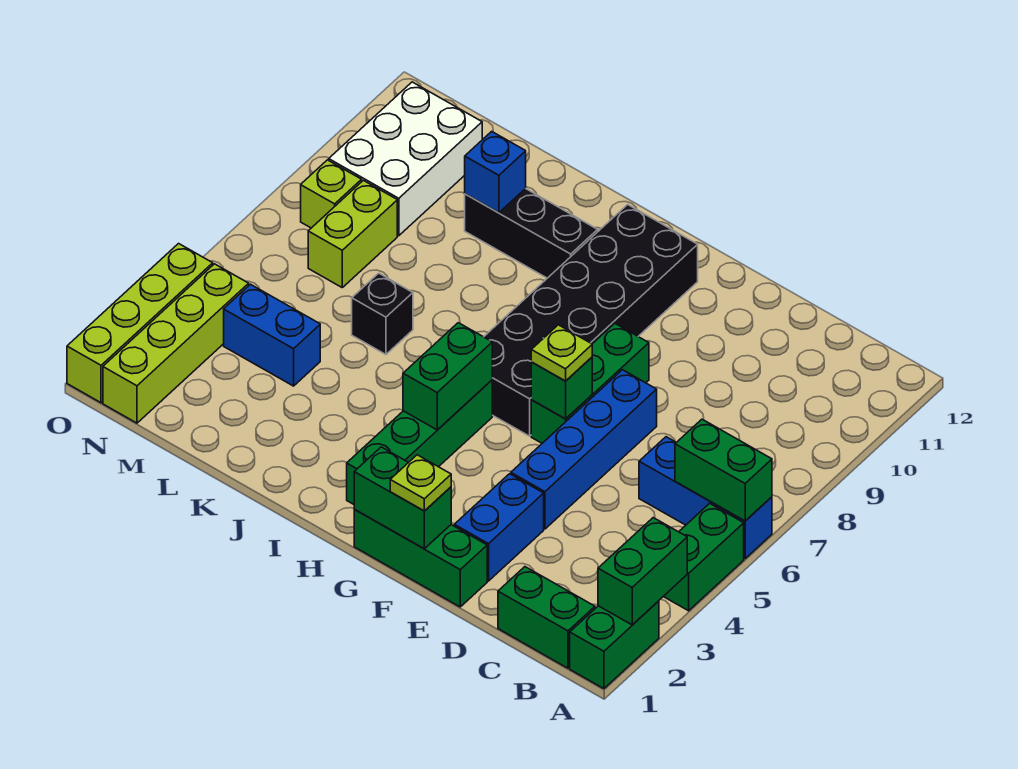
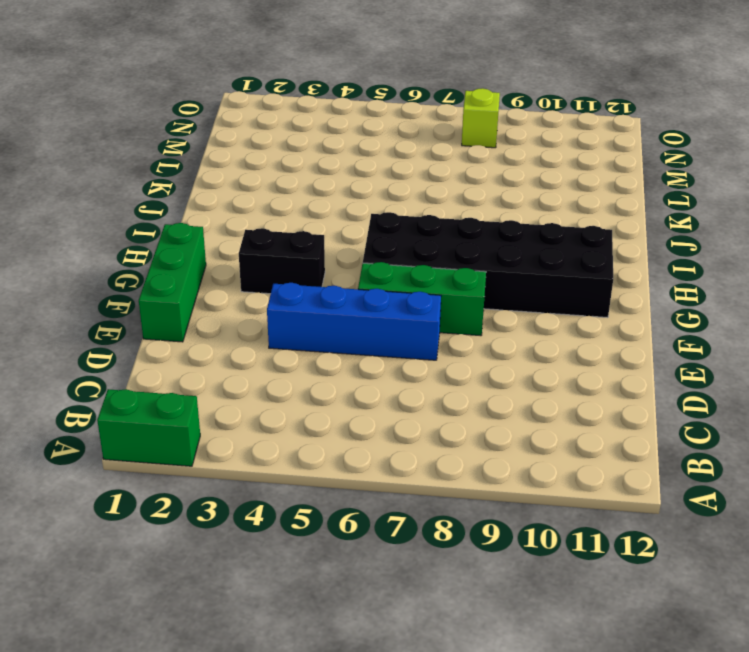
black brick G3:G4 level 1 -> none
none -> green brick A4:A5 level 1
none -> blue brick A6:C6 level 1
none -> green brick B1:C1 level 1

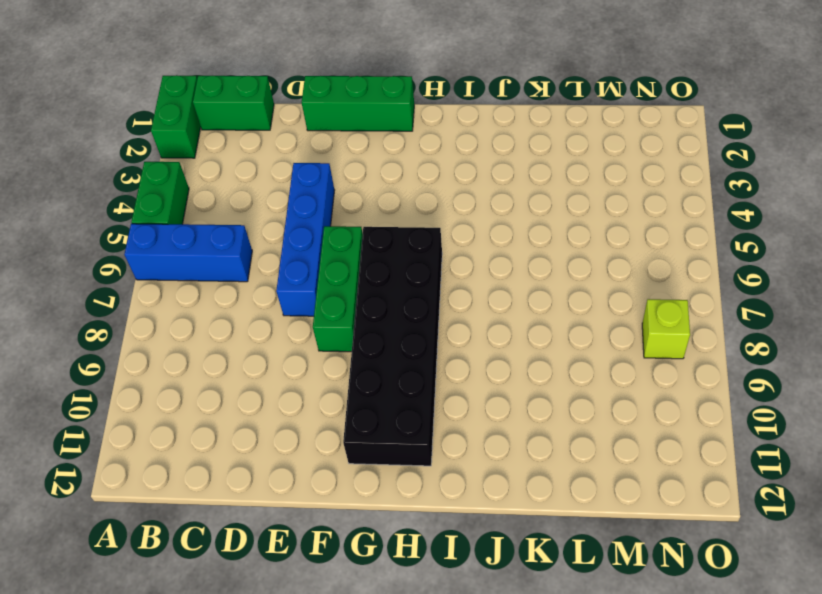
none -> blue brick E2:E3 level 1
none -> green brick H2:H5 level 1
none -> black brick I10:K10 level 1

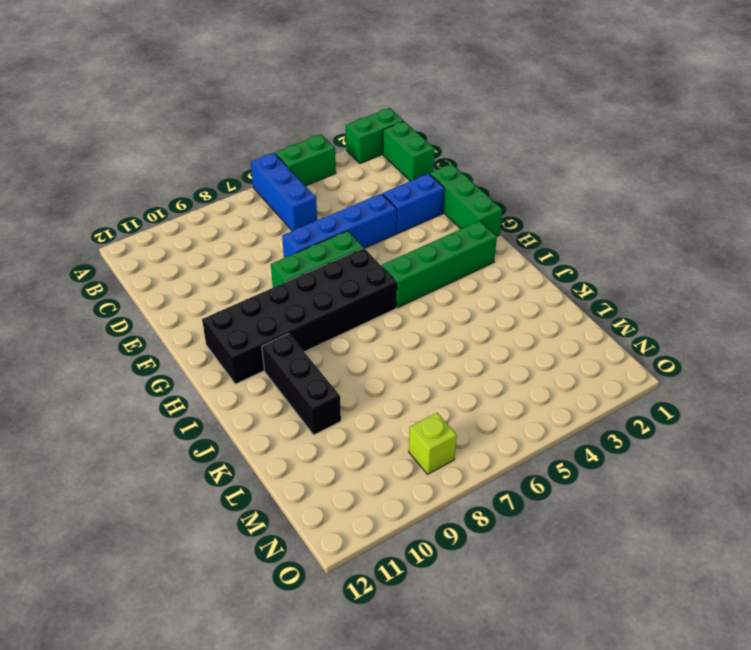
none -> black brick K6 level 1
none -> blue brick L4:M4 level 1
none -> lime brick M7:M8 level 1

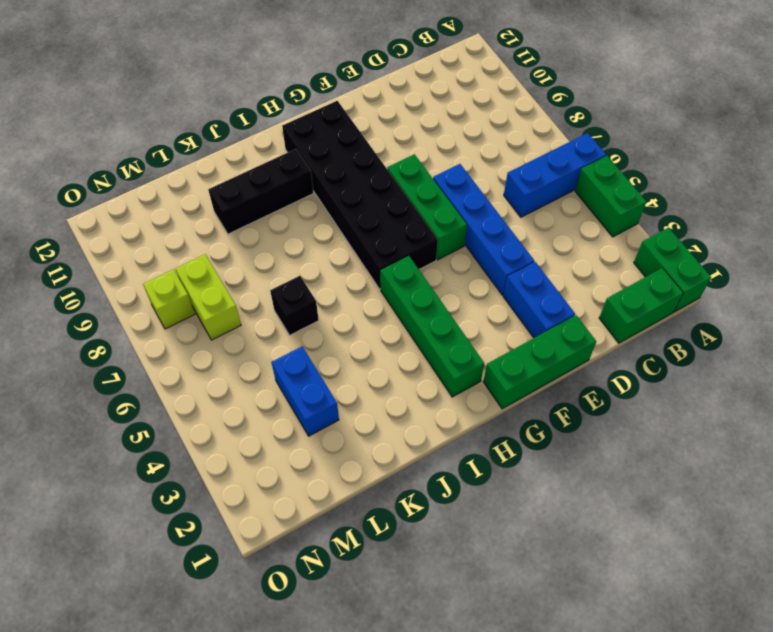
blue brick L3:L4 level 1 -> blue brick L4:M4 level 1
none -> white brick M9:N11 level 1
none -> lime brick N1:N4 level 1
none -> lime brick O1:O4 level 1

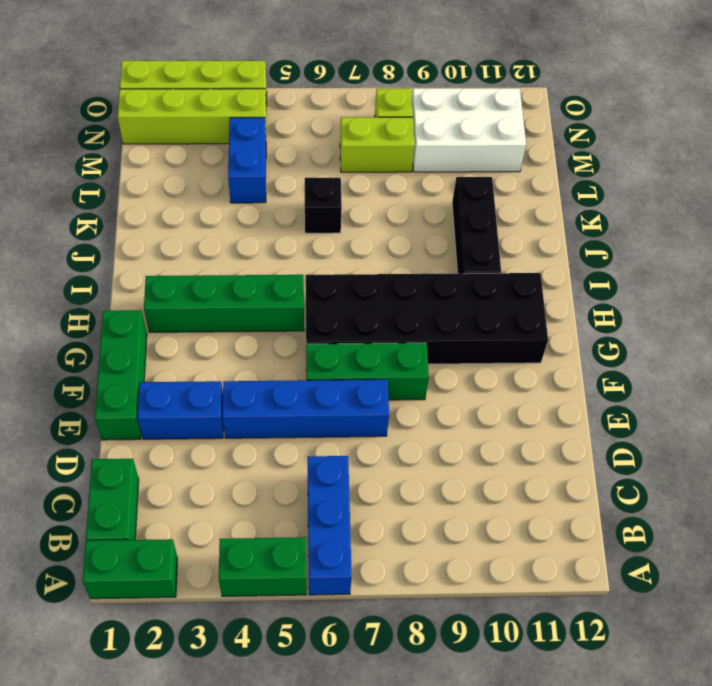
none -> green brick A2:A3 level 2
none -> green brick A6:B6 level 2
none -> green brick F1:G1 level 2

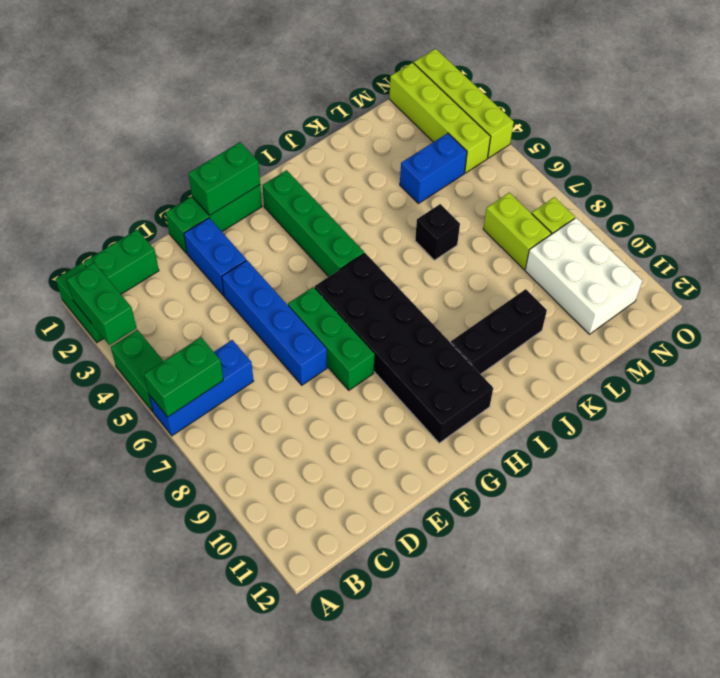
none -> green brick F6 level 2
none -> green brick H4:H5 level 2
none -> blue brick K10 level 2

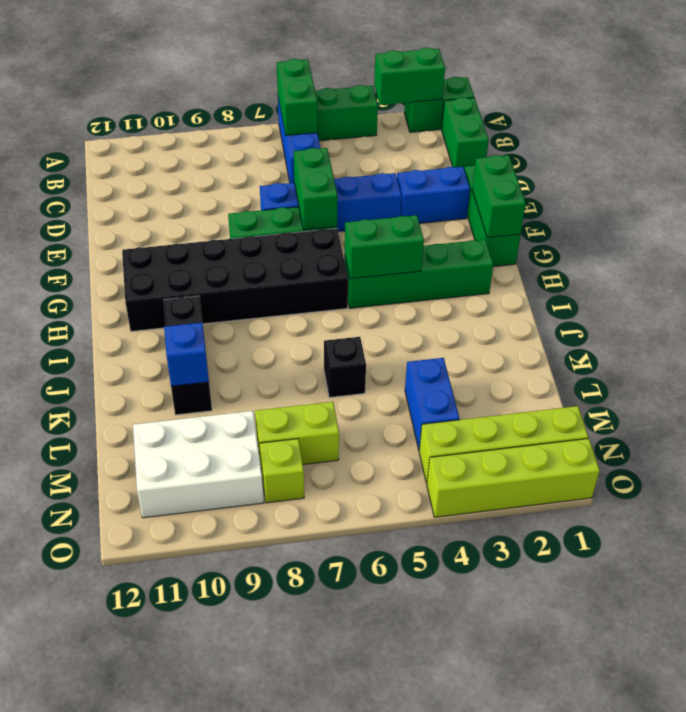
green brick E6:F6 level 2 -> green brick F6 level 2
none -> lime plate F1 level 3
none -> lime plate F6 level 3

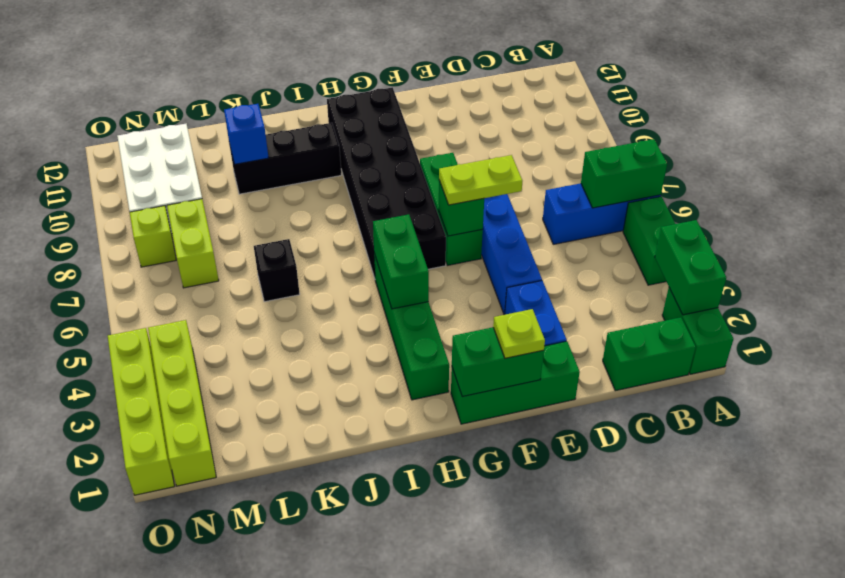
lime plate E6:F6 level 3 -> lime plate F6 level 3
none -> blue brick L4:M4 level 1

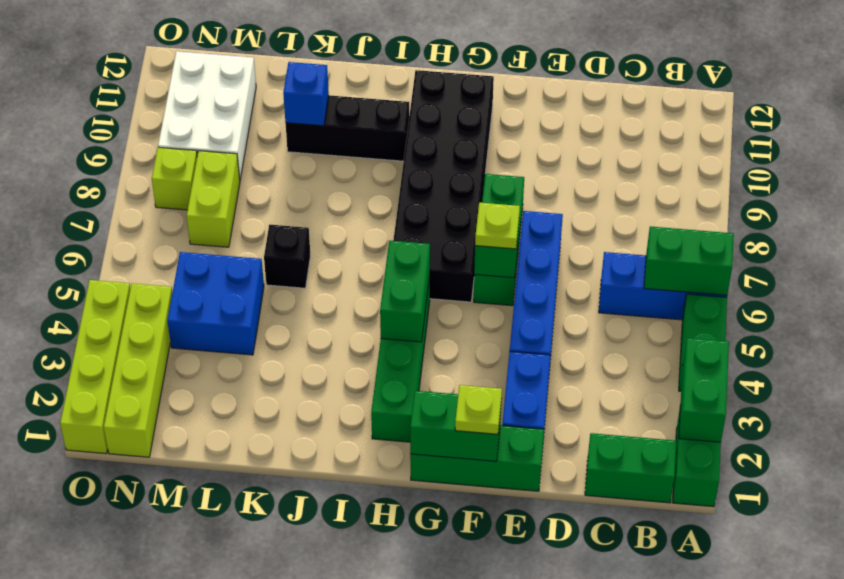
blue brick L4:M5 level 1 -> blue brick L4:M4 level 1

